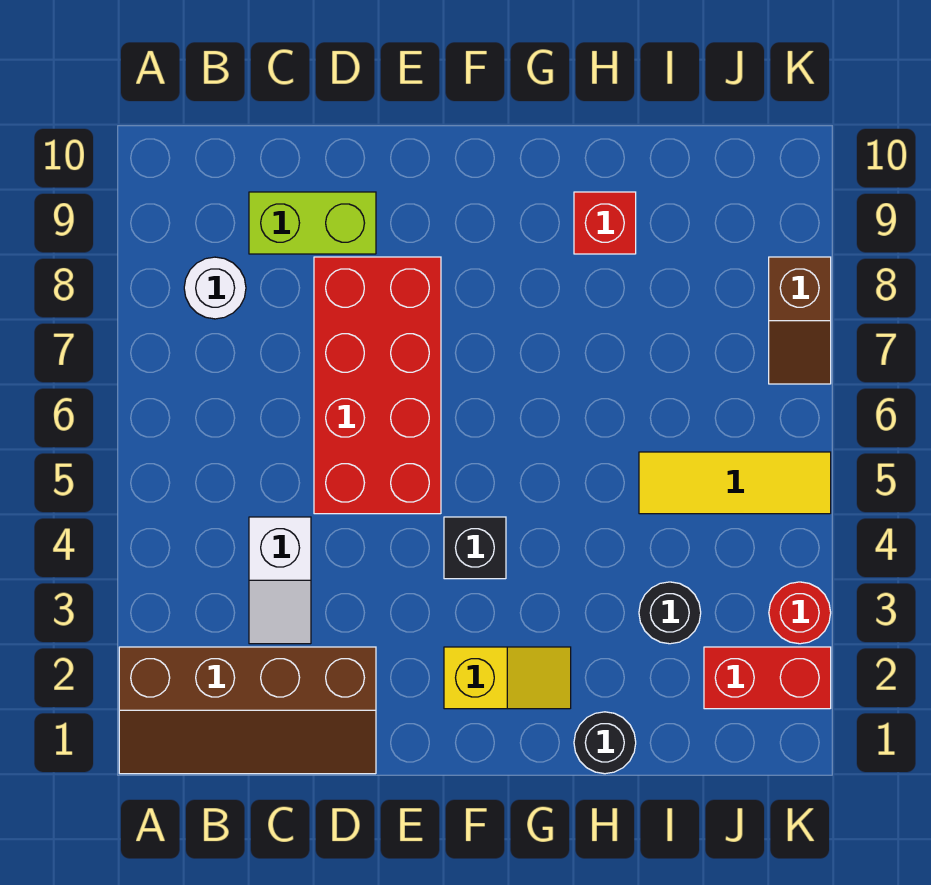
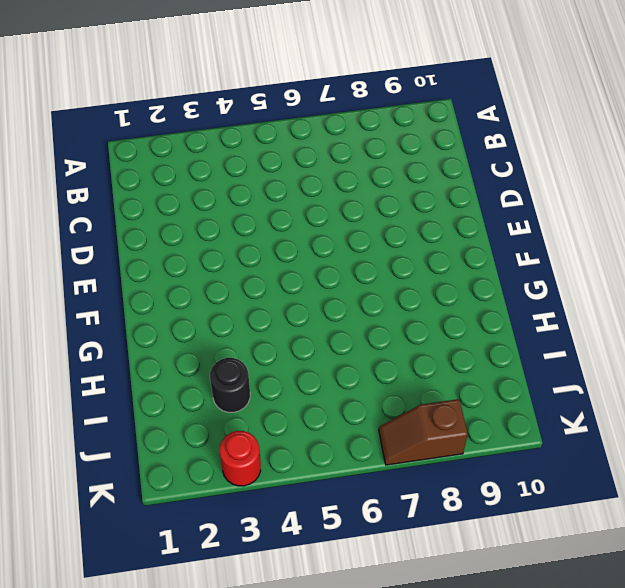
none -> brown slope A1:D2 level 1 top 2
none -> white round brick B8 level 1
none -> white slope C3:C4 level 1 top 4

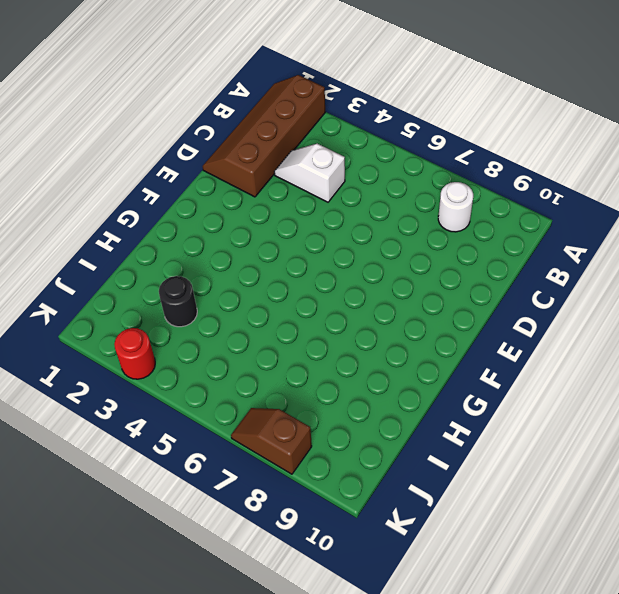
none -> lime brick C9:D9 level 1
none -> red brick D5:E8 level 1
none -> yellow slope F2:G2 level 1 top F

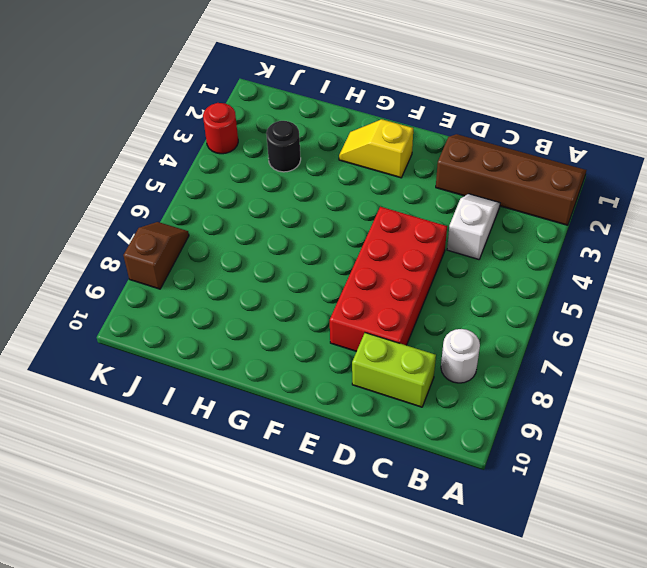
none -> black brick F4 level 1
none -> black round brick H1 level 1
none -> red brick H9 level 1

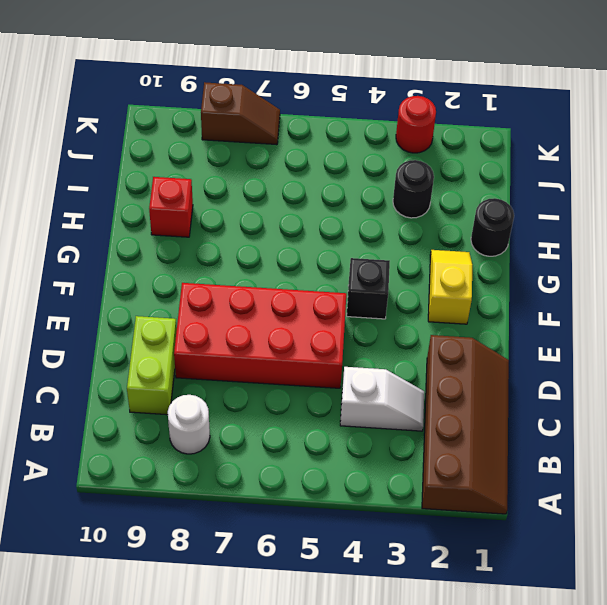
none -> yellow tile I5:K5 level 1
none -> red brick J2:K2 level 1

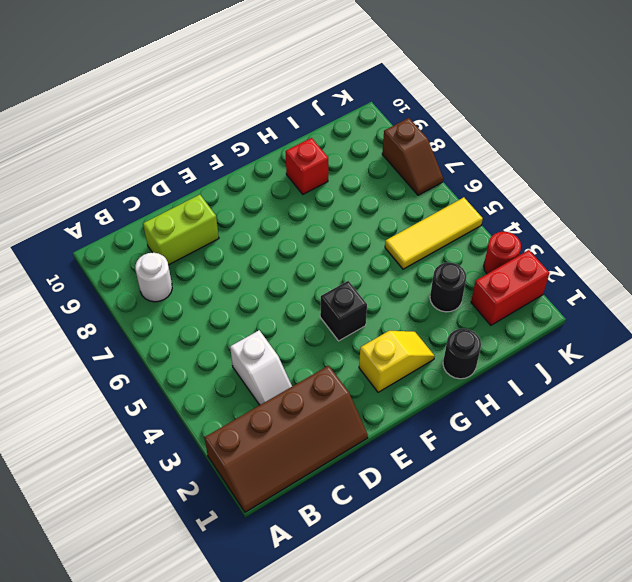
none -> red brick D5:E8 level 1

